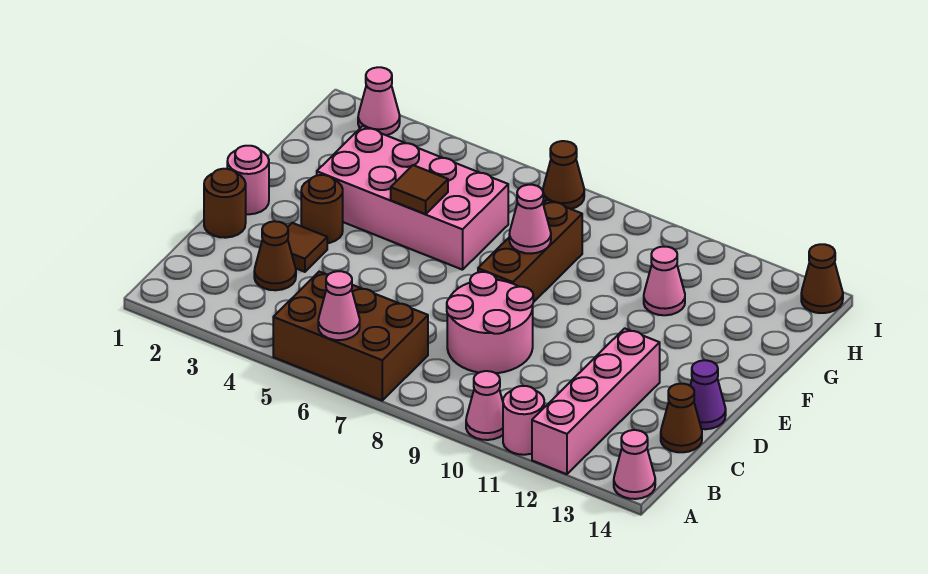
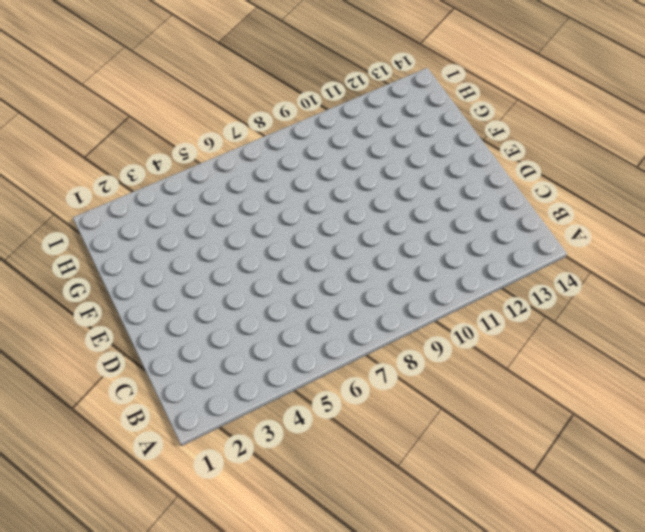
none -> brown brick A5:B7 level 1
none -> pink cone A10 level 1
none -> pink round brick A11 level 1

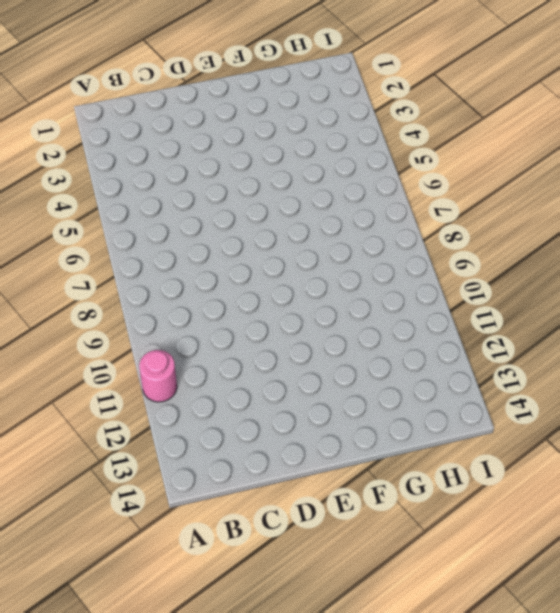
none -> brown brick A5:B7 level 1
none -> pink cone A10 level 1
none -> pink brick A12:D12 level 1

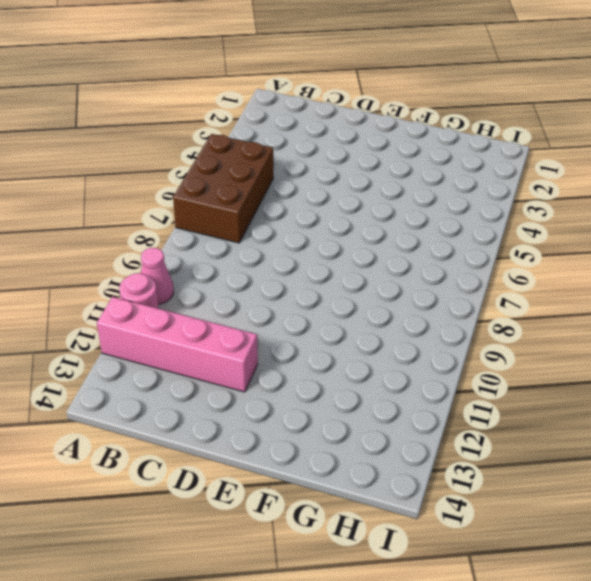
none -> pink cone A14 level 1
none -> brown cone C3 level 1
none -> pink round brick C8:D9 level 1

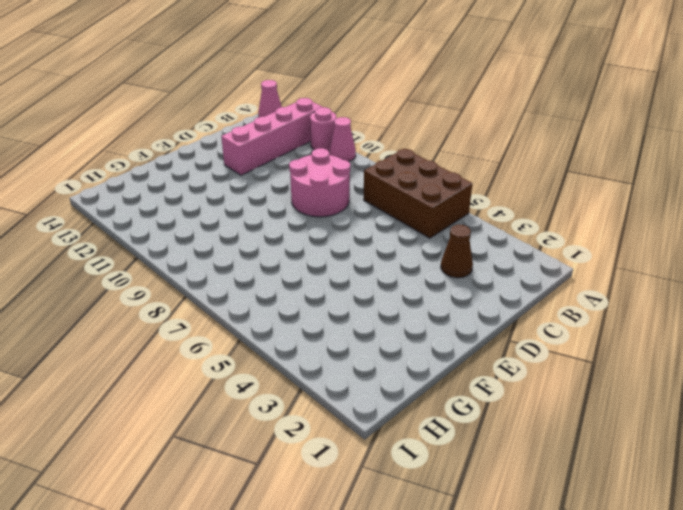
none -> brown cone C14 level 1
none -> brown round brick D1 level 1
none -> brown tile D3 level 1

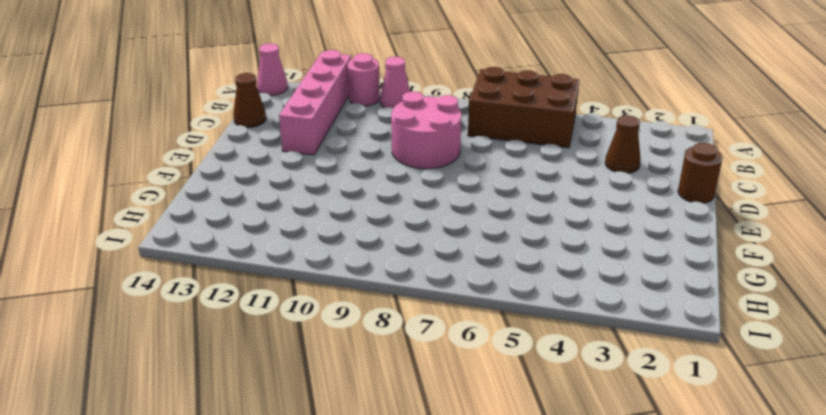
none -> brown tile D3 level 1
none -> purple cone D14 level 1
none -> pink round brick E1 level 1

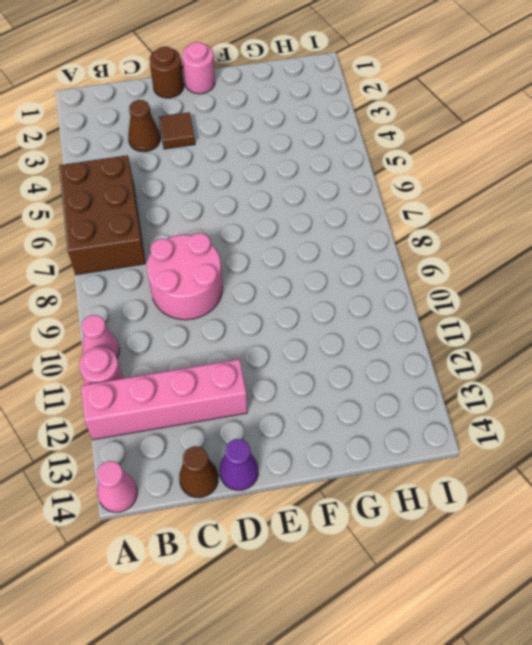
none -> brown round brick E3 level 1
none -> brown brick E8:G8 level 1
none -> pink brick F3:G6 level 1

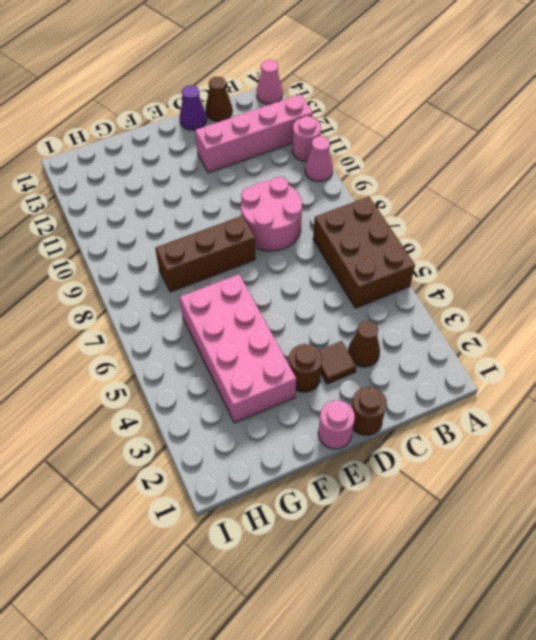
none -> pink cone G11 level 1
none -> pink cone I2 level 1
none -> brown cone I7 level 1

